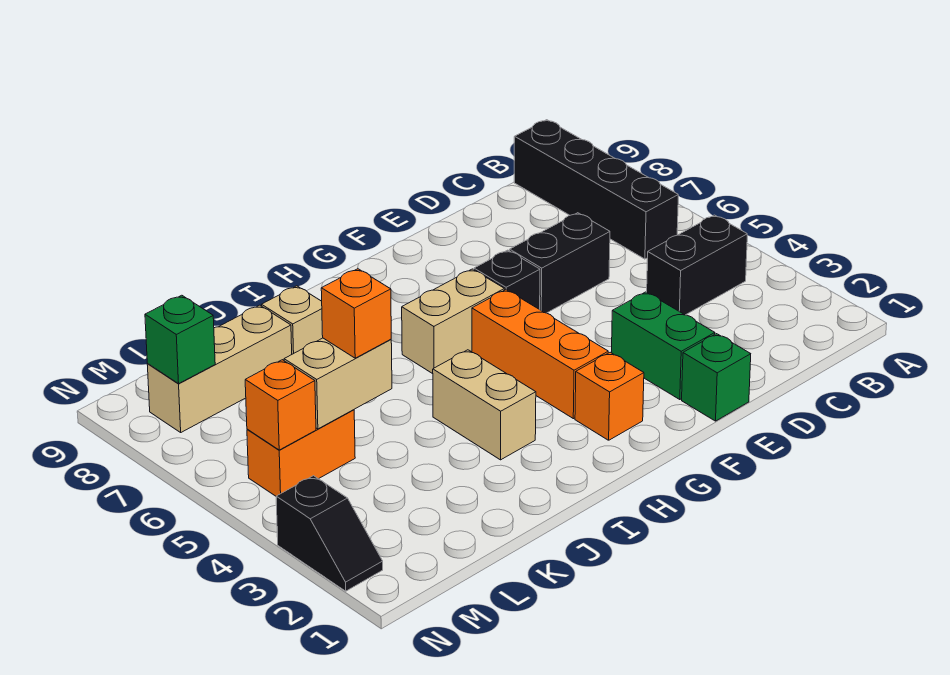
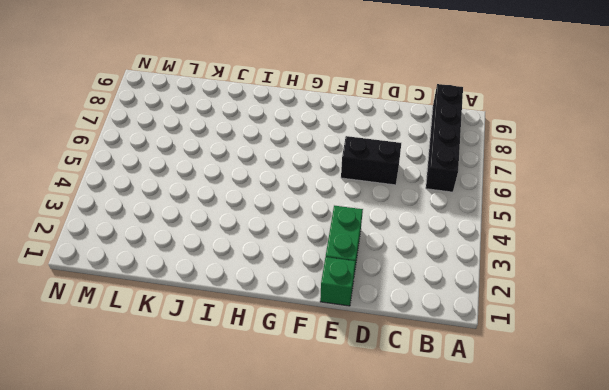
none -> black brick B4:C4 level 1
none -> black brick F6 level 1
none -> orange brick G2 level 1

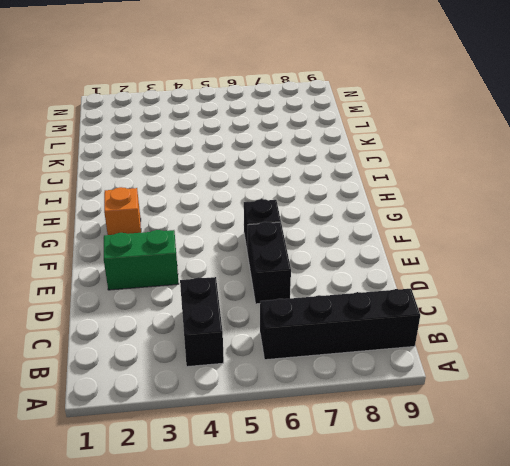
none -> green brick E1 level 1
none -> orange brick G3:G5 level 1
none -> tan brick G6:H6 level 1

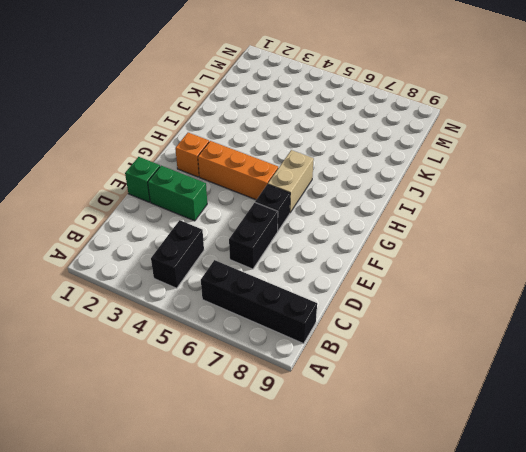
none -> tan brick I3:I4 level 1
none -> tan brick J8 level 1
none -> tan brick K8:M8 level 1

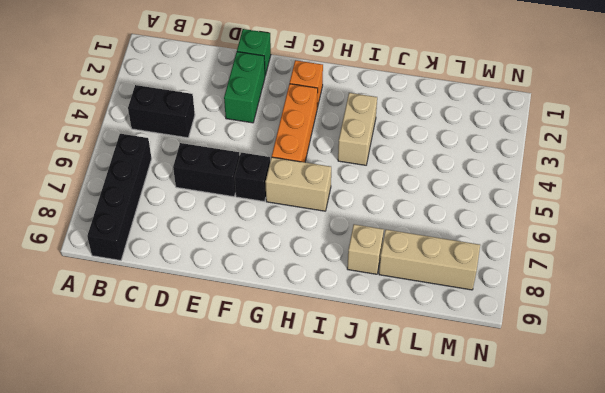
none -> orange brick L5:M5 level 1
none -> black slope N2:N3 level 1 top 3
none -> tan brick K5:L5 level 2

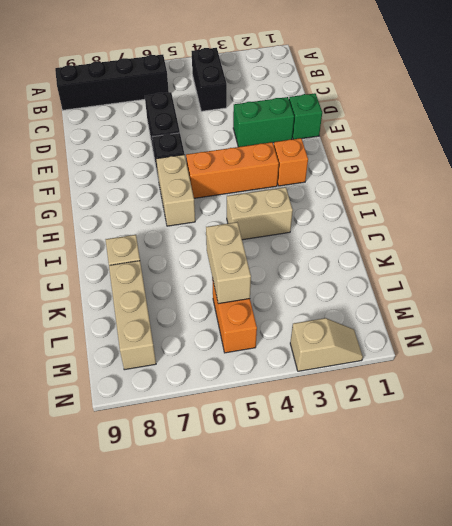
tan slope N2:N3 level 1 top 3 -> black slope N2:N3 level 1 top 3
none -> orange brick M5 level 2
none -> green brick M8 level 2
none -> orange brick K5 level 3

